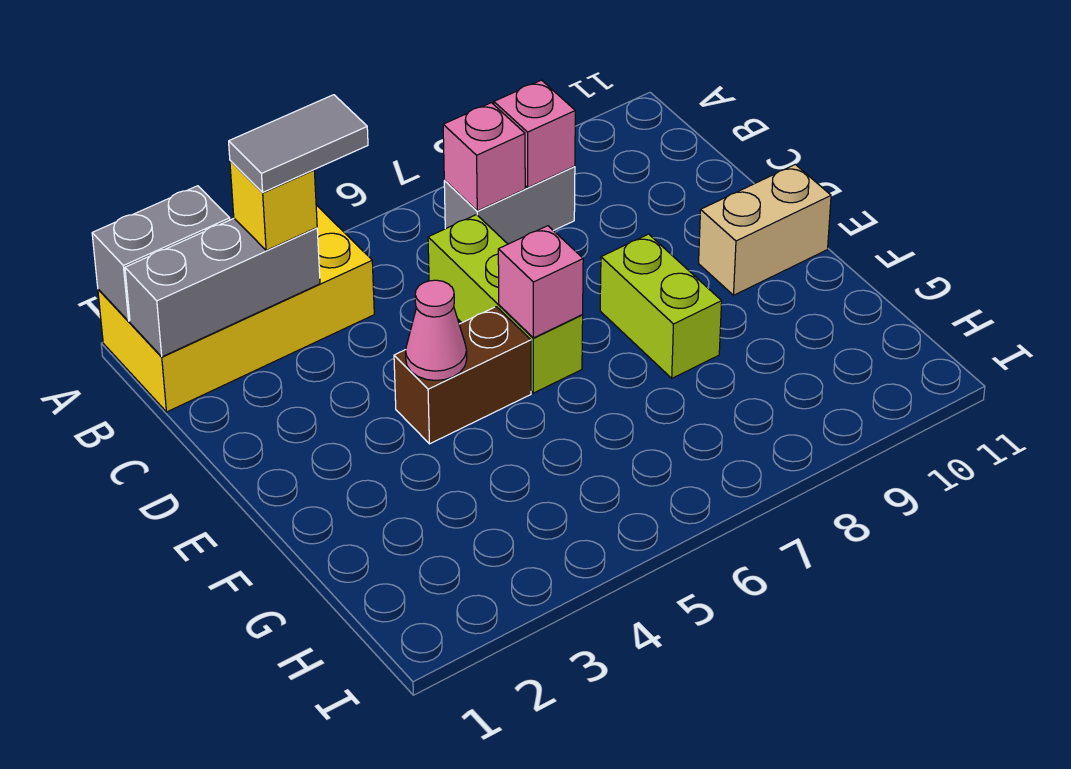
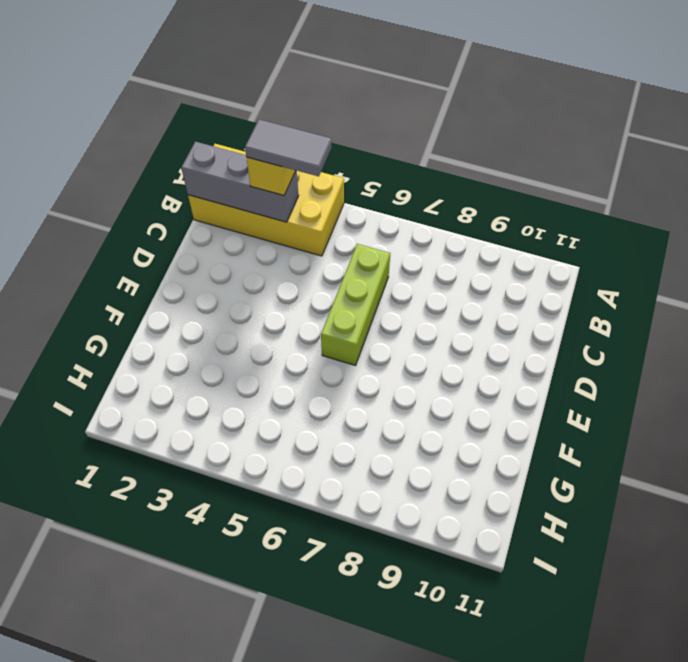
none -> grey brick B7:B8 level 1
none -> brown brick E4:E5 level 1
none -> lime brick E8:F8 level 1

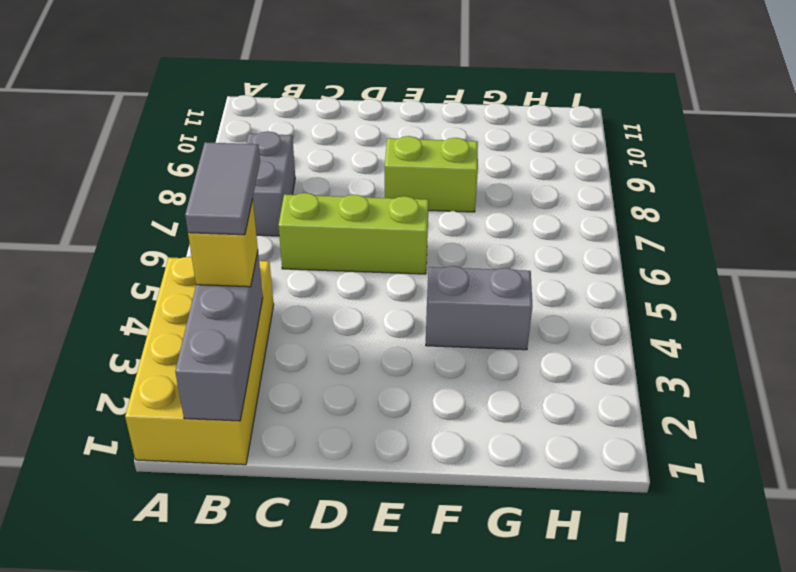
grey brick F4:G4 level 1 -> grey brick A1:A2 level 2
none -> brown brick E4:E5 level 1
none -> tan brick E10:E11 level 1
none -> pink brick B7 level 2

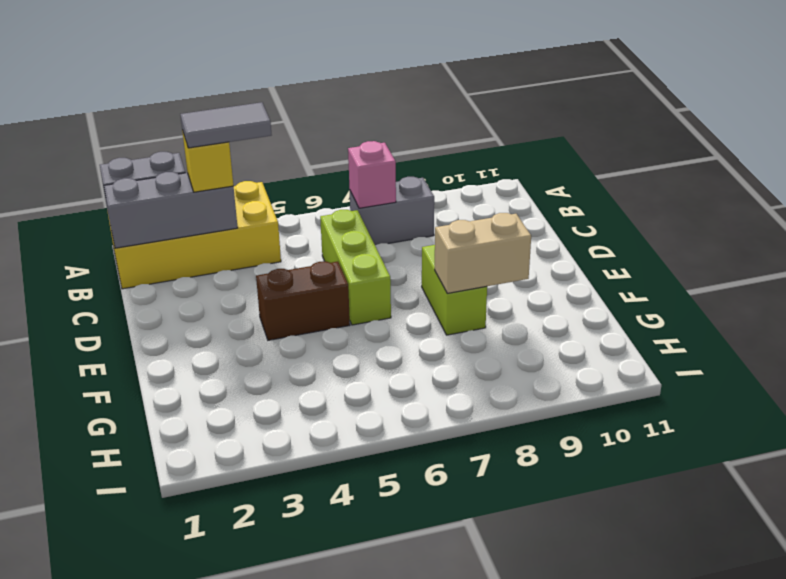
tan brick F8:F9 level 2 -> tan brick E10:E11 level 1
none -> pink brick B8 level 2
none -> pink cone E4 level 2
none -> pink brick E6 level 2

